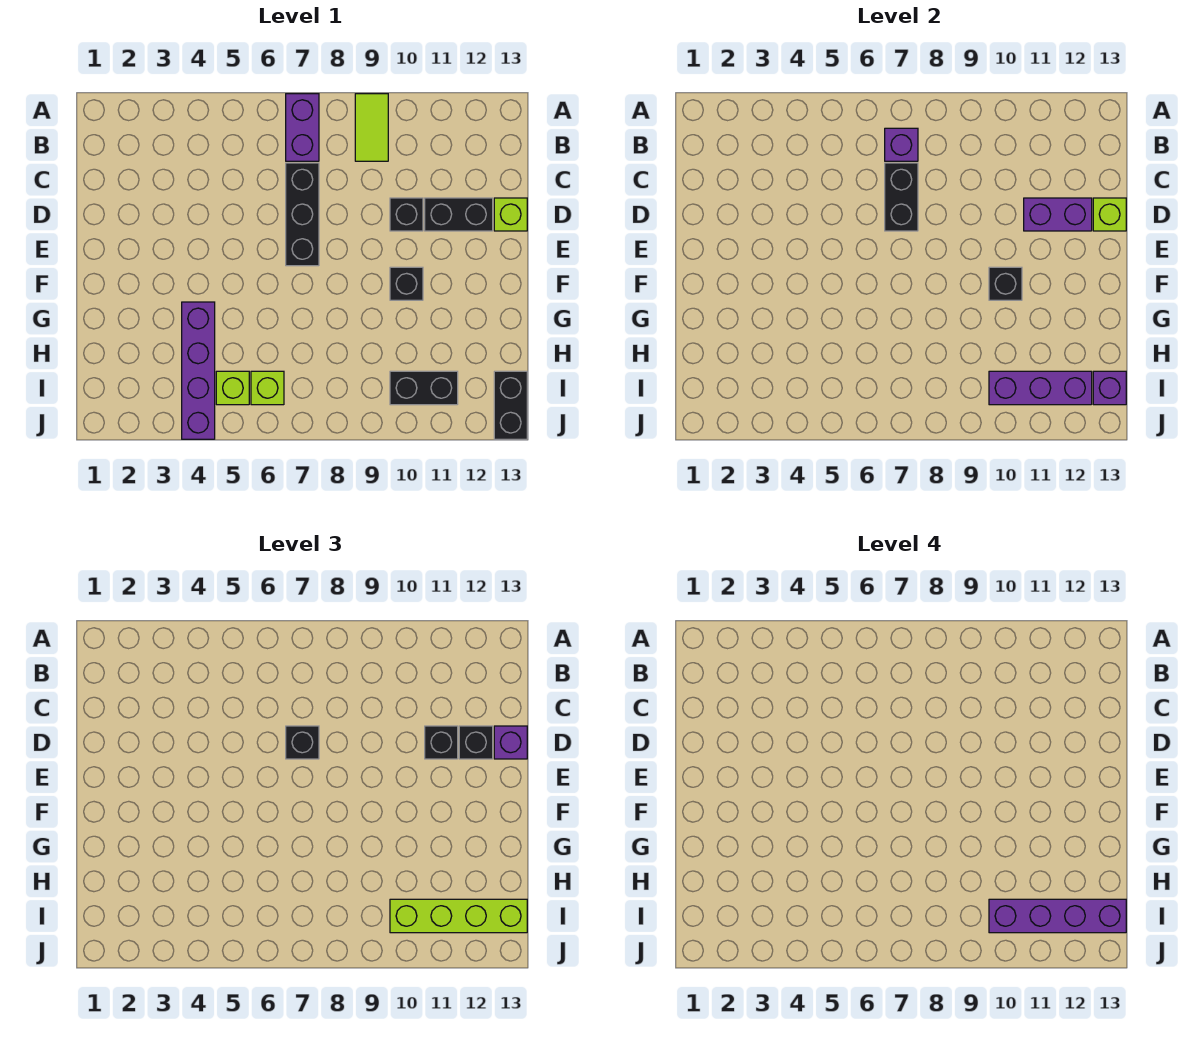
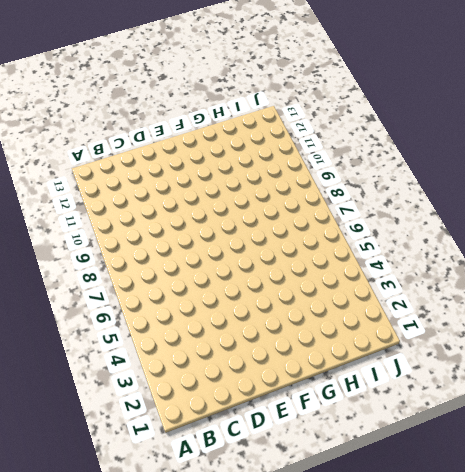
none -> purple brick A7:B7 level 1
none -> lime tile A9:B9 level 1
none -> black brick C7:E7 level 1

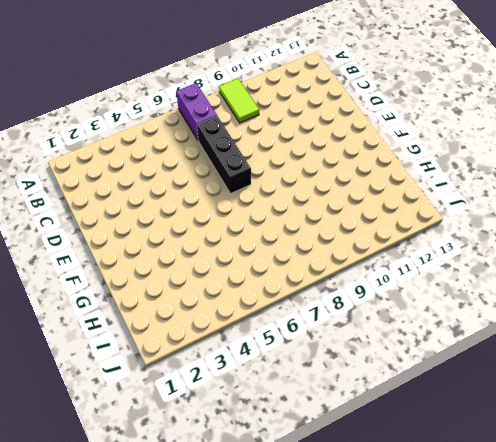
none -> black brick D10 level 1
none -> black brick D11:D12 level 1
none -> lime brick D13 level 1

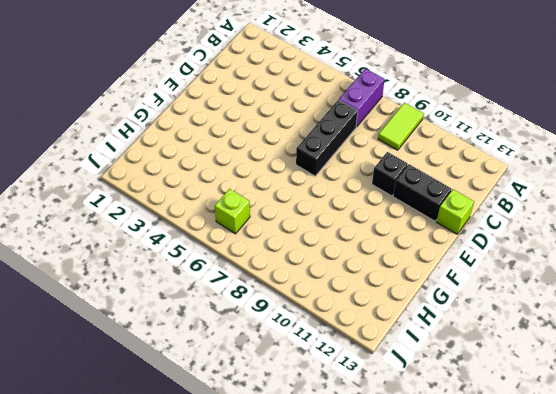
none -> black brick F10 level 1
none -> purple brick G4:J4 level 1
none -> lime brick I5 level 1

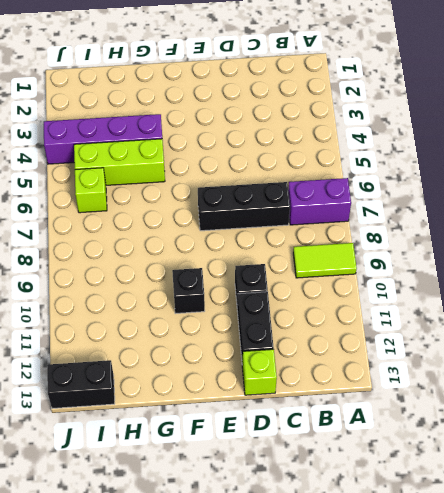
lime brick G5:I5 level 1 -> lime brick I5 level 1
none -> black brick I10:I11 level 1
none -> purple brick B7 level 2
none -> black brick C7:D7 level 2

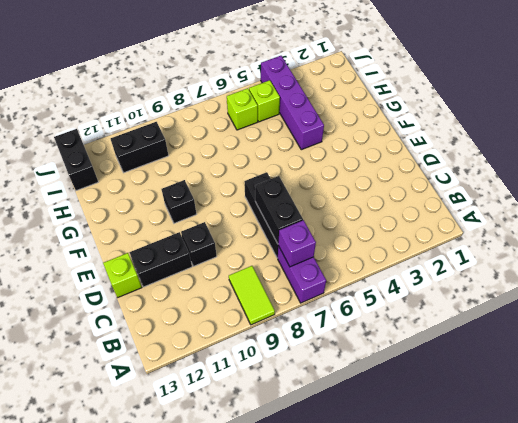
none -> purple brick D11:D12 level 2
none -> lime brick D13 level 2
none -> black brick F10 level 2

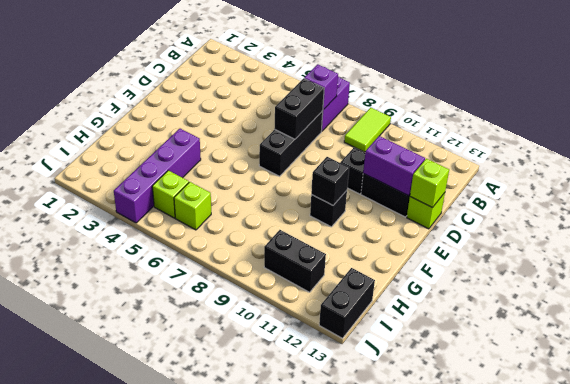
none -> purple brick I10:I12 level 2
none -> purple brick I13 level 2
none -> black brick D7 level 3

